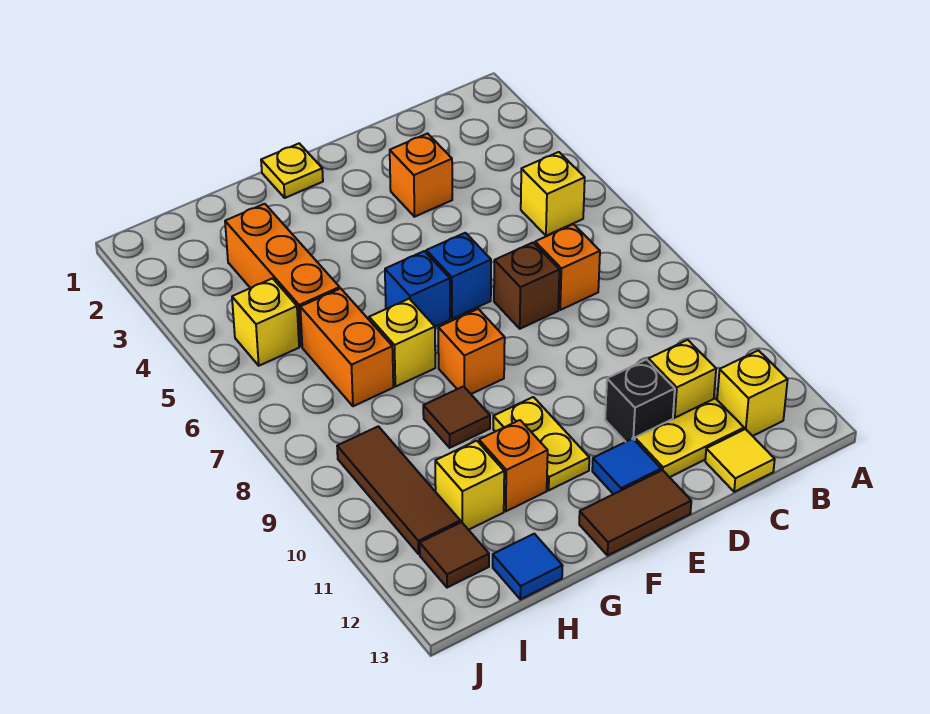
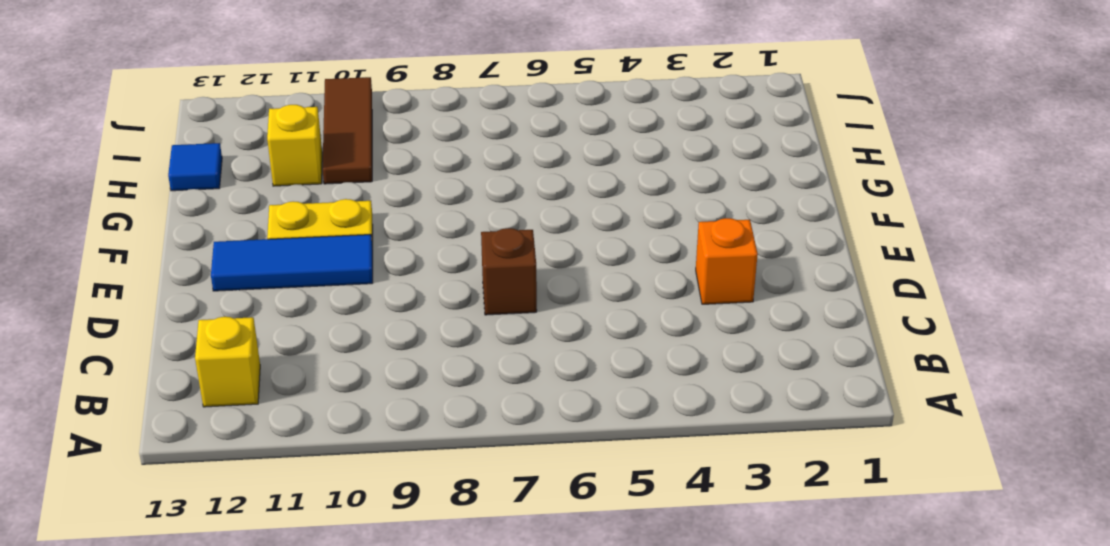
blue tile E10:E12 level 1 -> blue tile E12 level 1
brown tile H10:J10 level 1 -> brown tile I9:I11 level 1
none -> yellow brick B5 level 1
none -> orange brick C7 level 1
none -> yellow brick C11 level 1

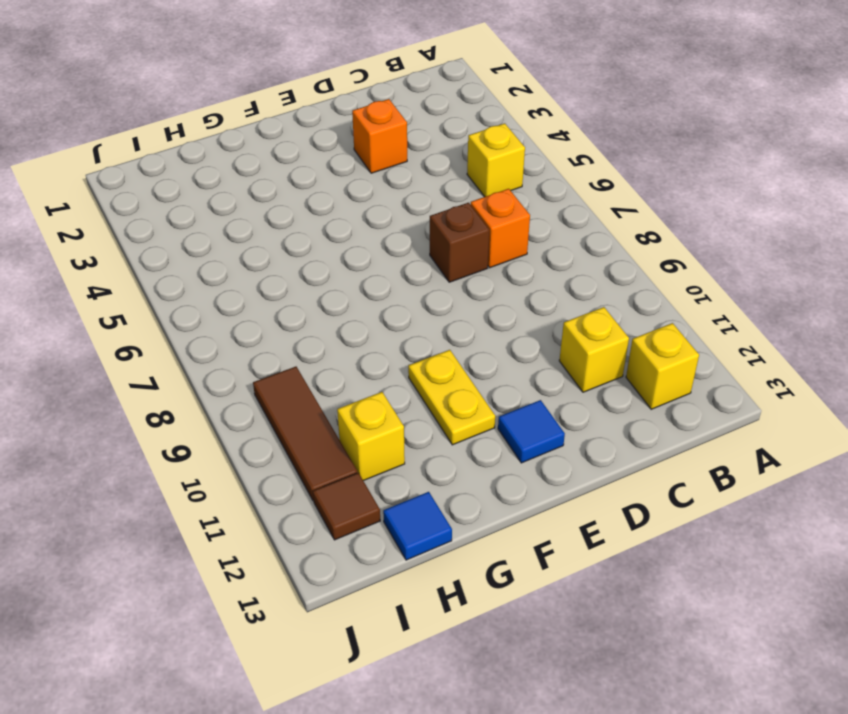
none -> yellow plate C12:D12 level 1
none -> yellow tile C13 level 1
none -> black brick D11 level 1

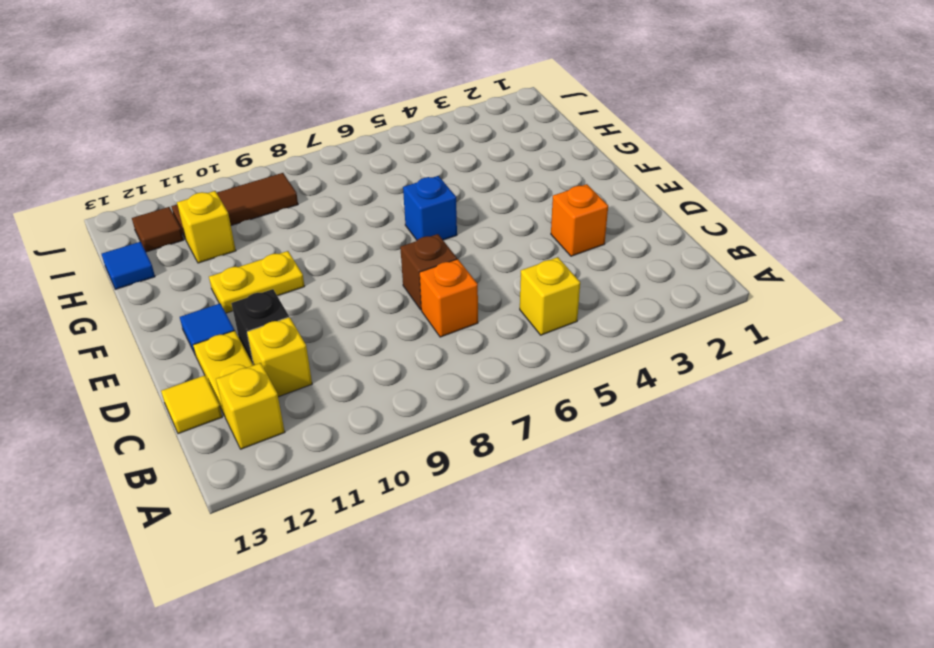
none -> blue brick E6 level 1
none -> brown tile E13:F13 level 1
none -> yellow plate F1 level 1

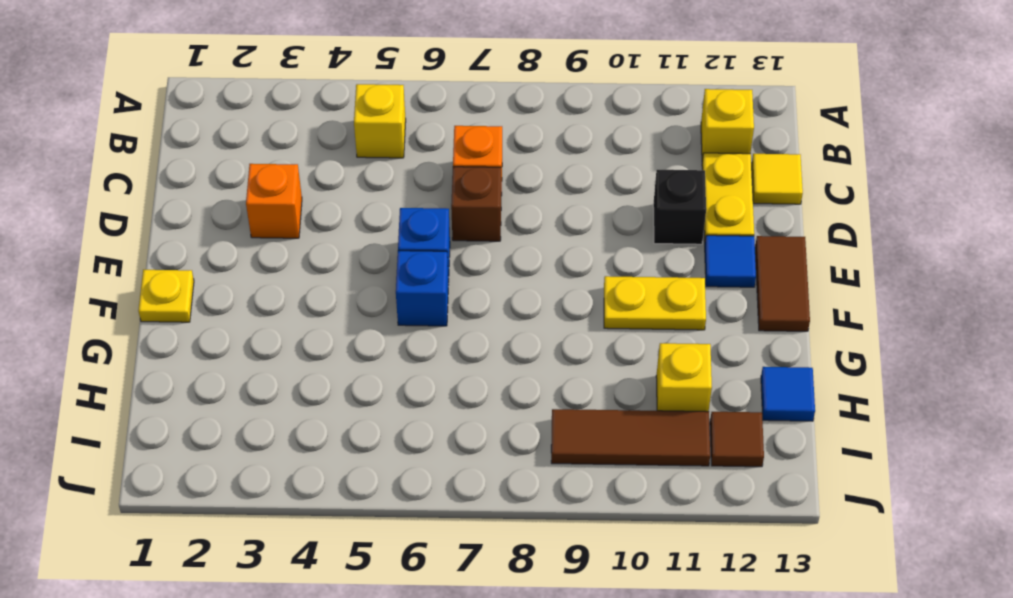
none -> yellow brick C11 level 1
none -> orange brick F8 level 1
none -> yellow brick G7 level 1

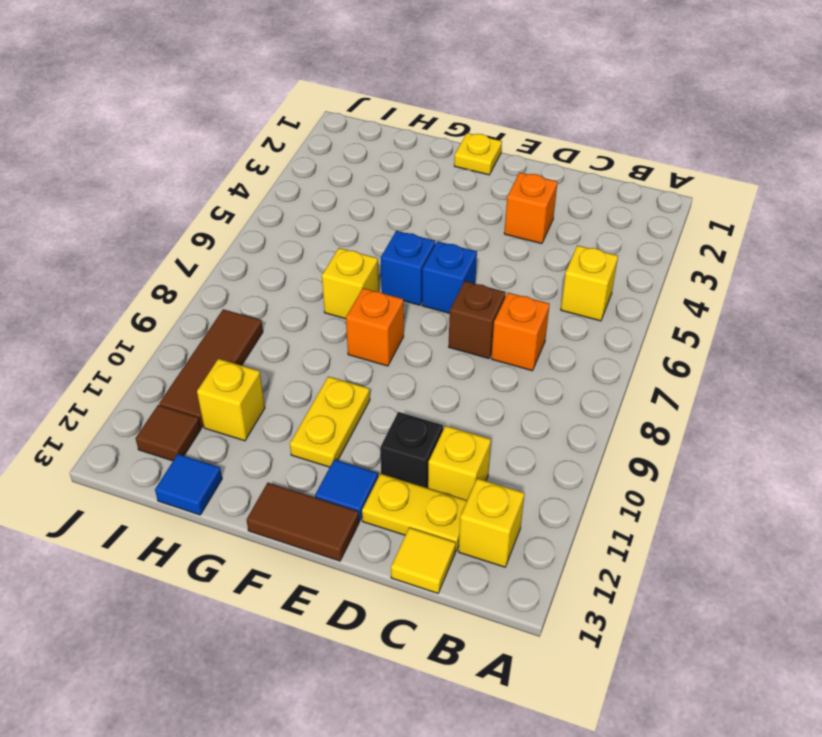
none -> brown tile G9 level 1
none -> orange brick G11 level 1
none -> orange brick H3:H5 level 1

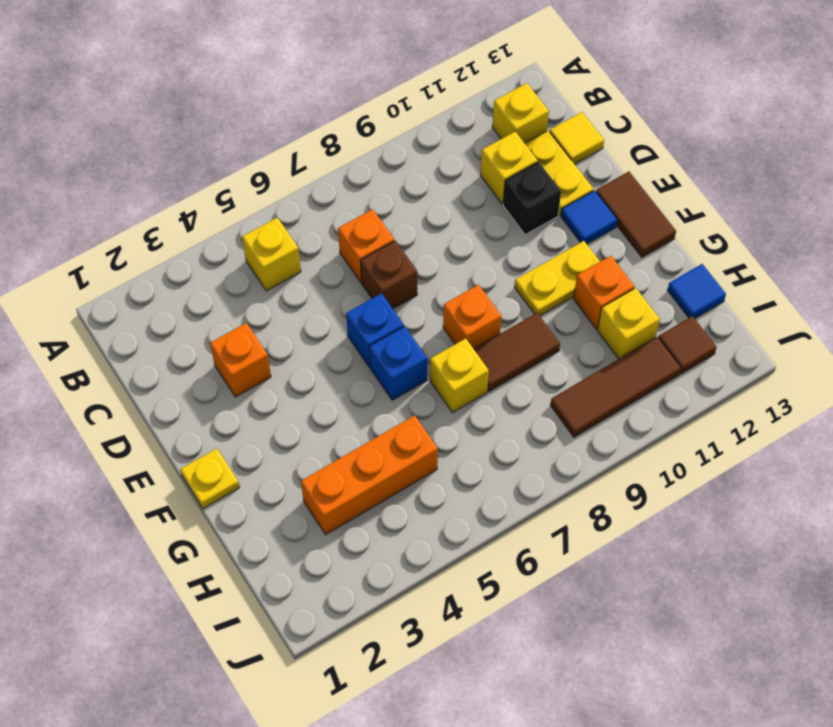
brown tile G8:G9 level 1 -> brown tile G9 level 1
none -> orange brick H6:H7 level 1
none -> yellow brick I5 level 1

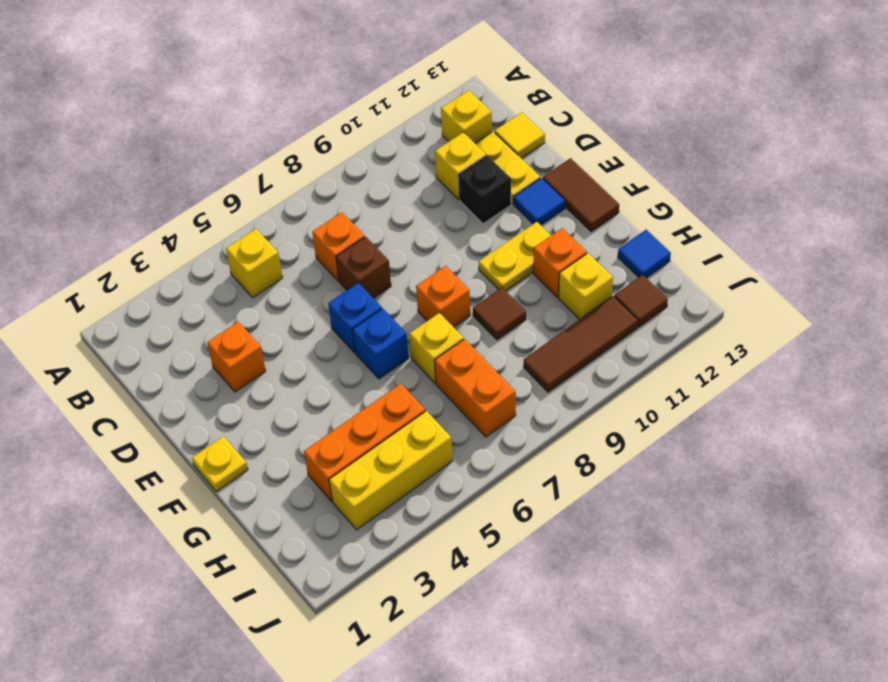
orange brick H7:I7 level 1 -> orange brick H6:H7 level 1
yellow brick I3:I5 level 1 -> yellow brick I5 level 1

